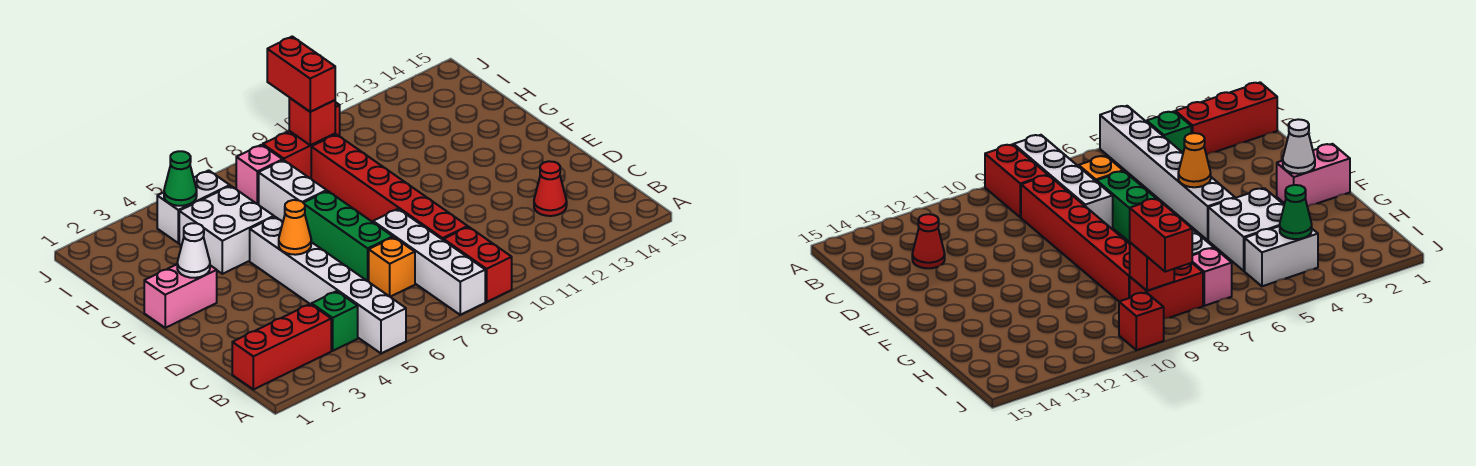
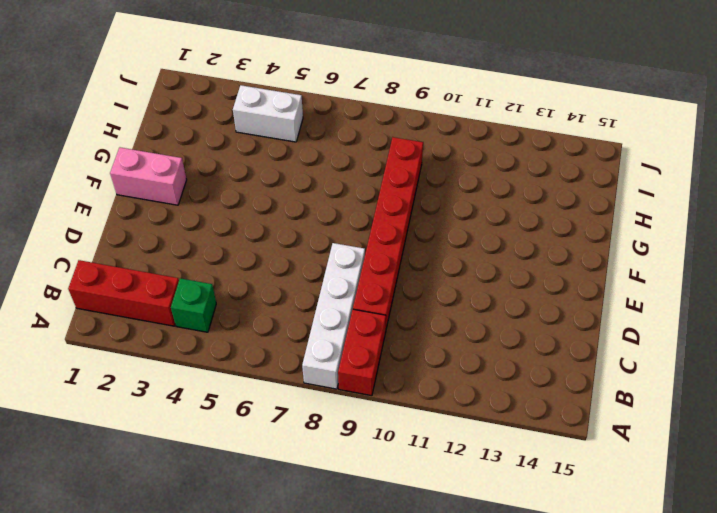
none -> white brick A5:F5 level 1
none -> orange brick C7 level 1
none -> red cone C13 level 1

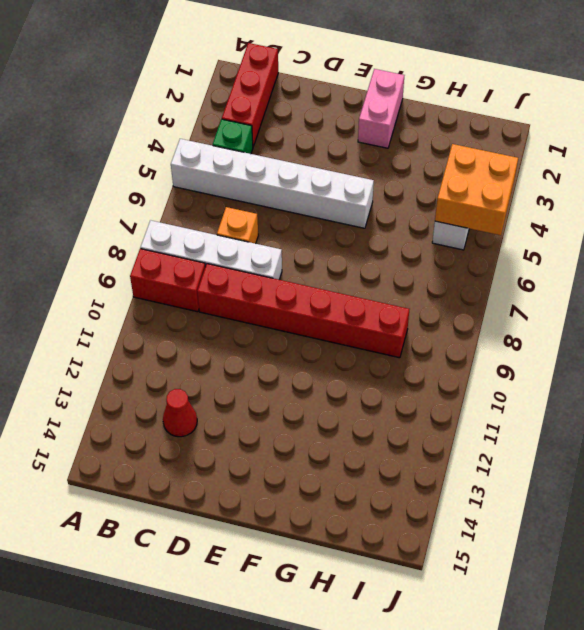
orange brick I4:J5 level 2 -> green cone I4 level 2
none -> green brick D7:F7 level 1
none -> white brick G4:H5 level 1
none -> white brick G7:H7 level 1

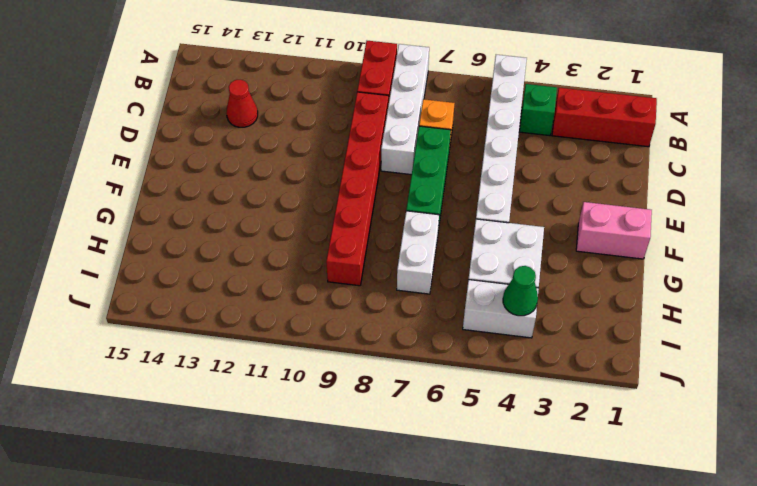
none -> pink brick I7 level 1
none -> red brick I8:I9 level 1
none -> red brick J10 level 1

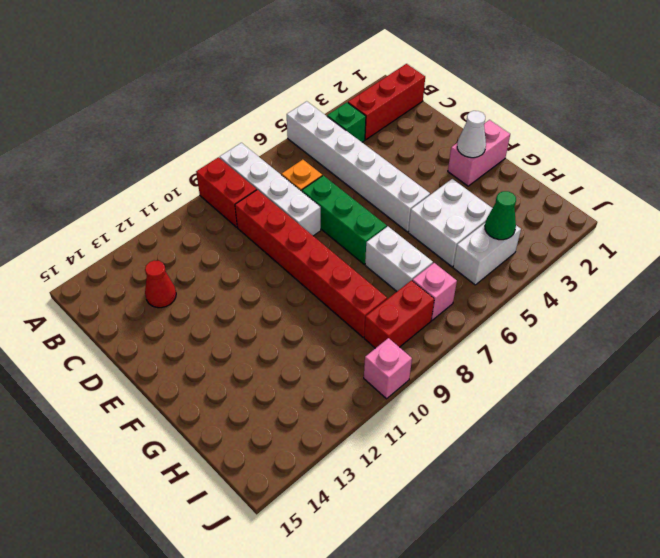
pink brick J10 level 1 -> red brick J10 level 1
none -> orange cone E5 level 2
none -> red brick I9 level 2
none -> red brick I9:J9 level 3

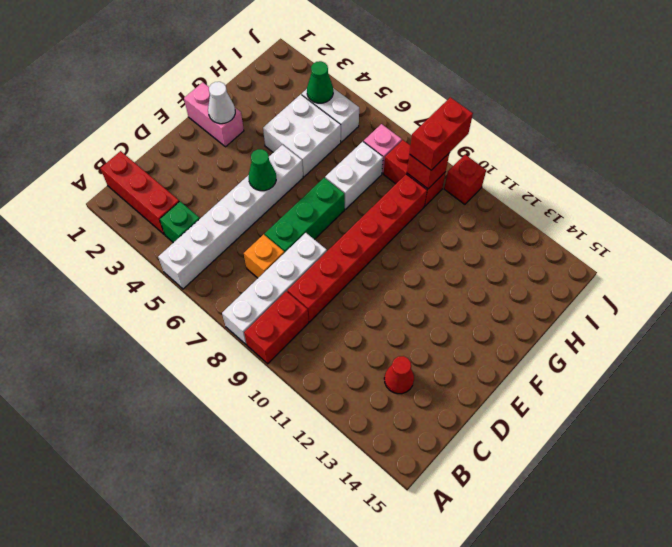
green cone E5 level 2 -> orange cone E5 level 2

